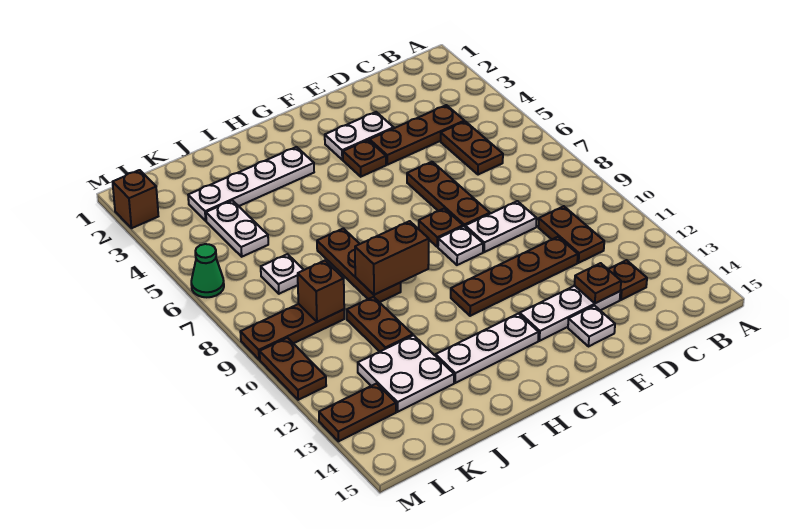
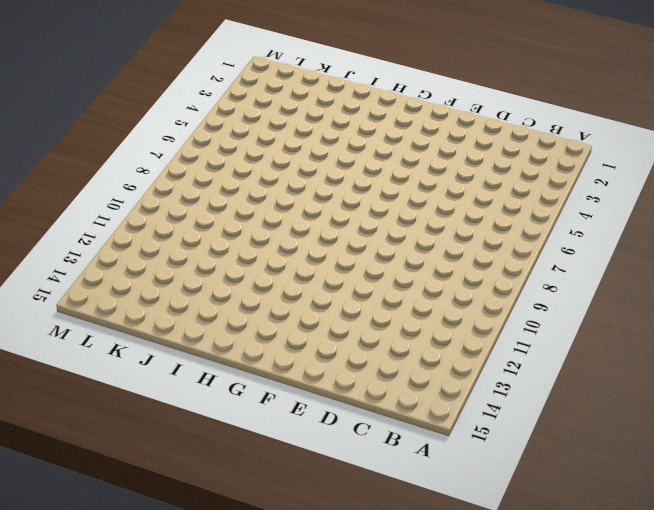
none -> brown plate C4:E4 level 1
none -> brown plate C5:C6 level 1
none -> brown plate C10:C11 level 1

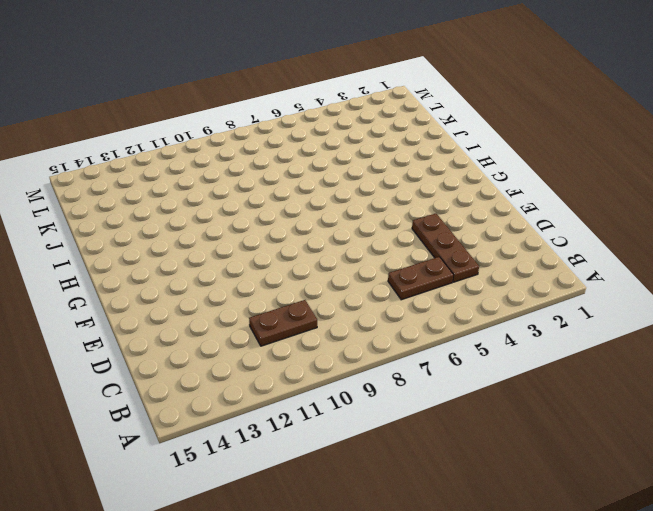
none -> brown plate C13 level 1
none -> white plate D9:E9 level 1
none -> brown plate D11:G11 level 1

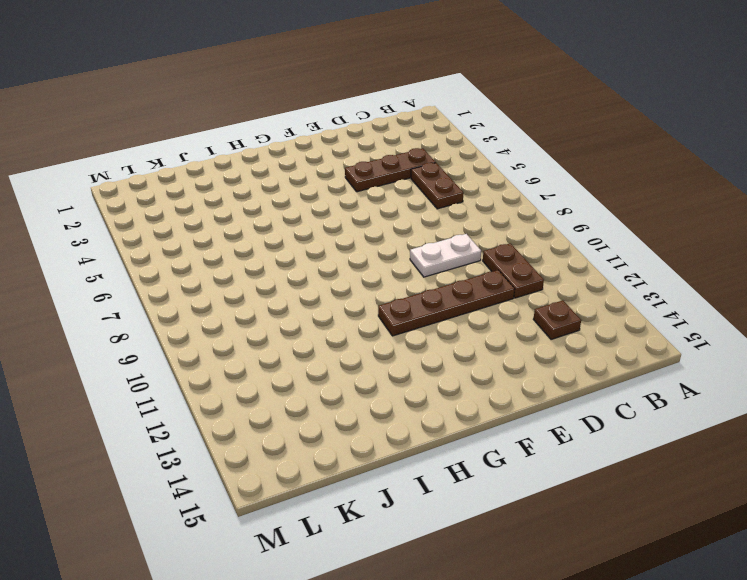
none -> white plate D13:F13 level 1
none -> white plate E3:F3 level 1
none -> brown plate E6:E8 level 1

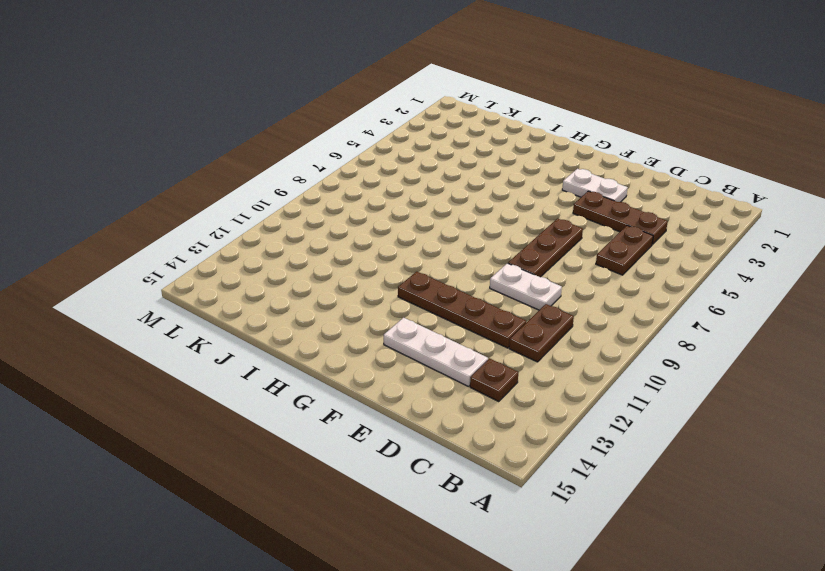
none -> white plate E14 level 1
none -> brown plate F4 level 1
none -> brown plate F8 level 1

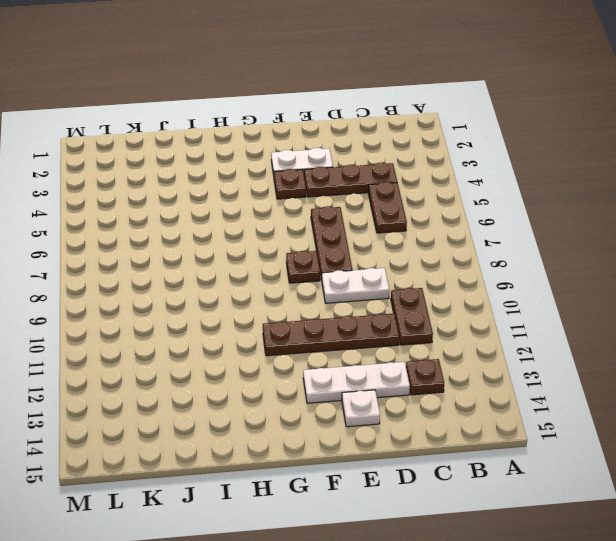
none -> white plate F9 level 1
none -> white plate G13:I13 level 1
none -> white plate H3:K3 level 1

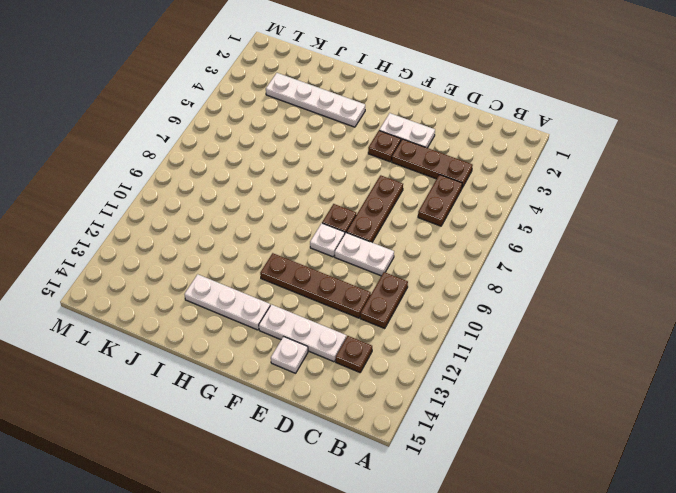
none -> brown plate I7:I9 level 1
none -> brown plate J10:J11 level 1
none -> white plate J12:K13 level 1

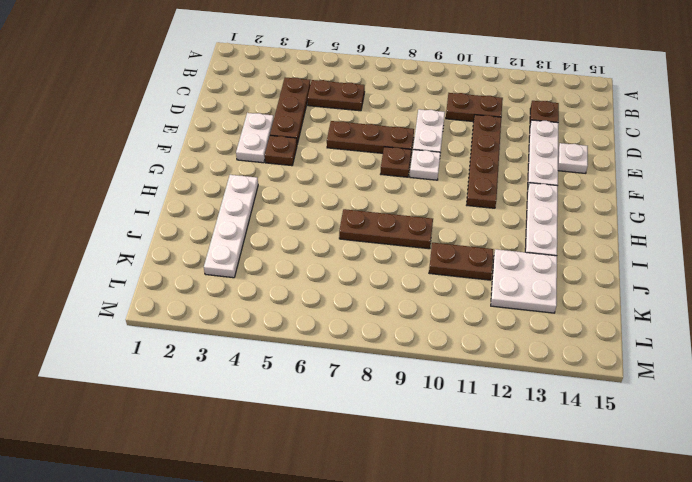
none -> white plate K4:K5 level 1
none -> white plate K7 level 1
none -> brown plate K9:M9 level 1

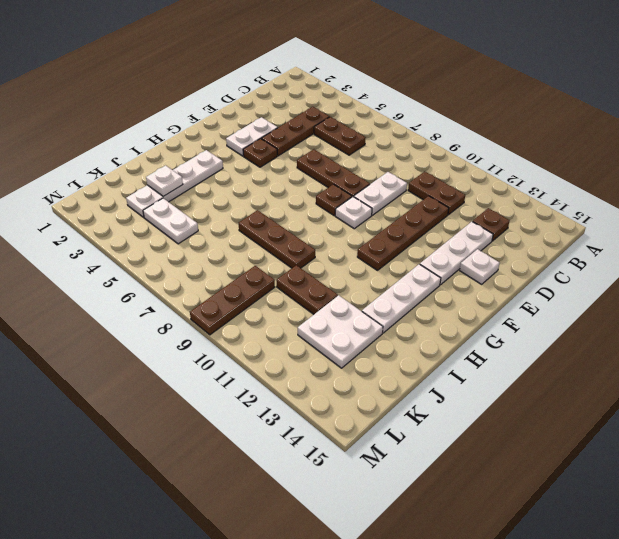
white plate J3 level 2 -> white plate K7 level 1
none -> brown plate L13:M13 level 1
none -> brown brick M2 level 1
none -> green cone M6 level 1

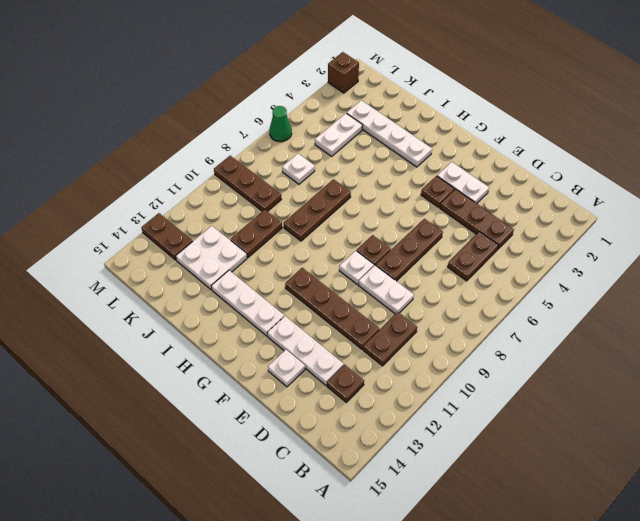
none -> brown plate M10:M11 level 1
none -> brown plate D13 level 2
none -> brown brick H9:I9 level 2

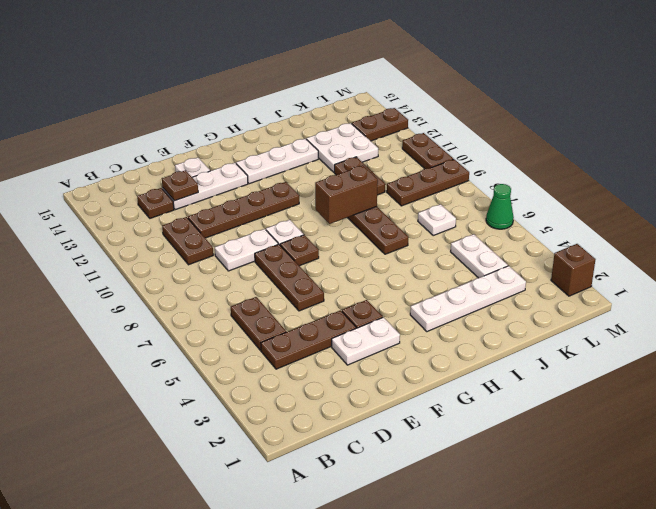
none -> brown brick K9 level 2

